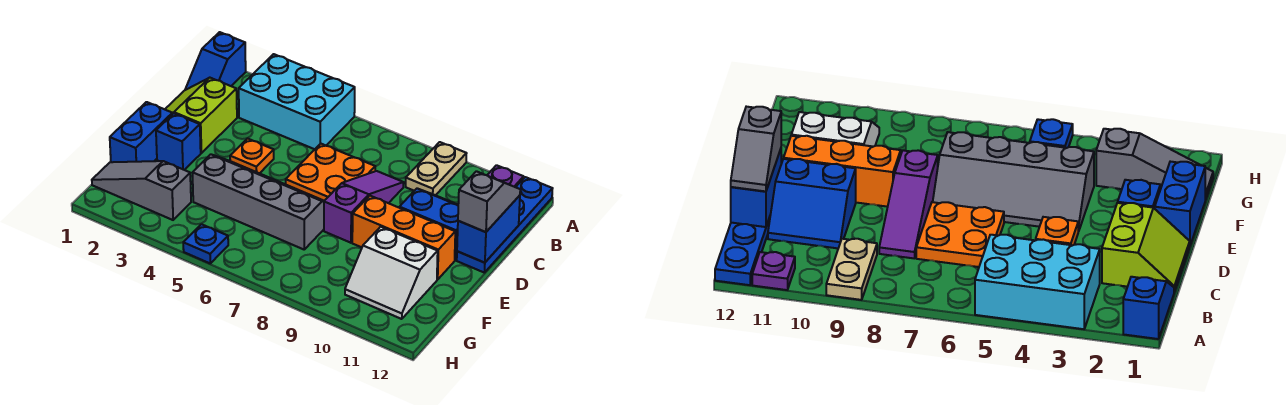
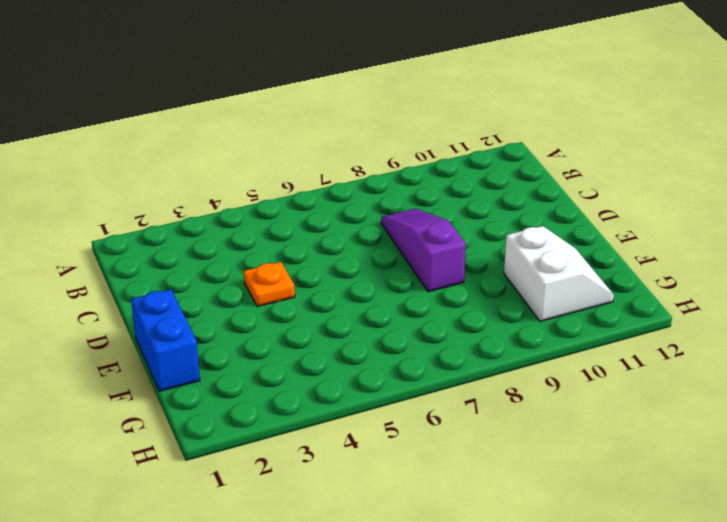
white slope F10:G11 level 1 top 10 -> white slope F10:G11 level 1 top F
none -> blue slope A1:B1 level 1 top A
none -> cyan brick A3:B5 level 1
none -> tan plate A9:B9 level 1

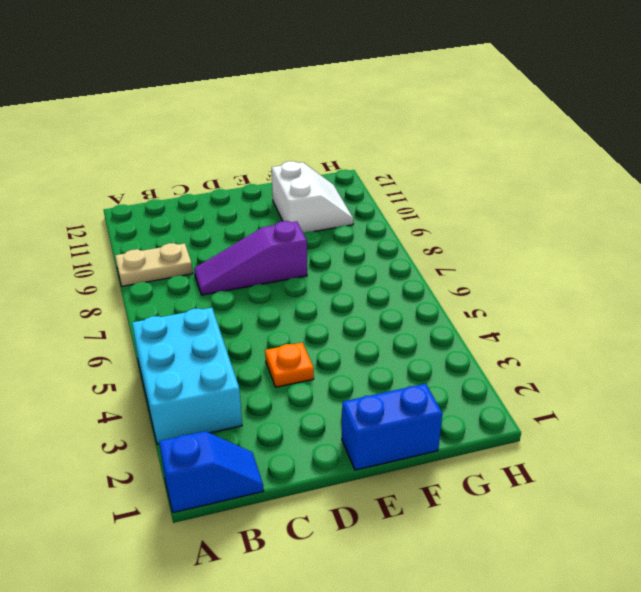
none -> purple plate A11 level 1
none -> blue plate A12:D12 level 1
none -> lime slope C1:D2 level 1 top 2

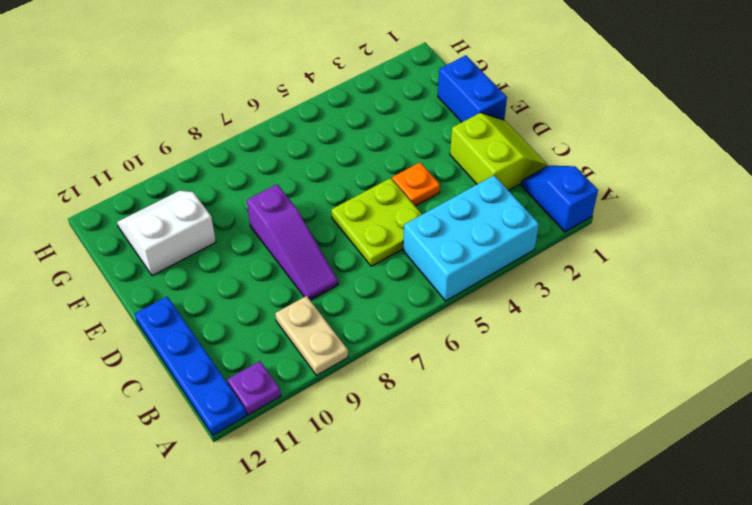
lime plate C5:D6 level 1 -> orange plate C6:D7 level 1
none -> blue slope C10:D11 level 1 top D
none -> blue brick E2 level 1
none -> grey slope E4:F7 level 1 top F

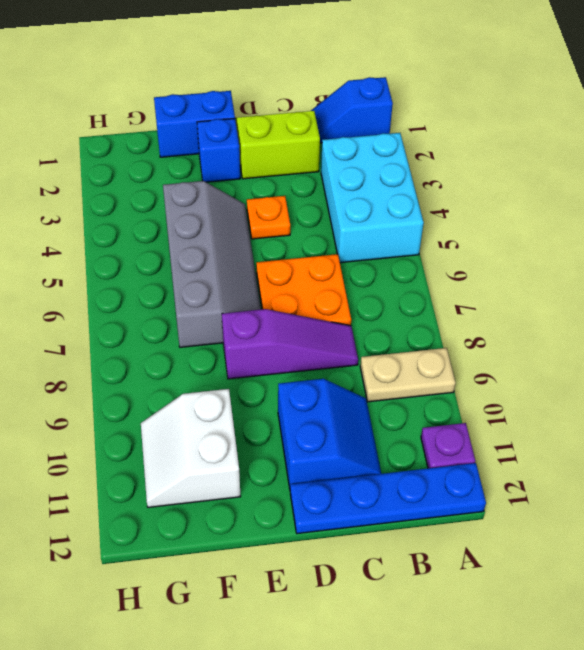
none -> orange brick E9:E11 level 1
none -> grey slope G1:G3 level 1 top 3
none -> blue plate H5 level 1

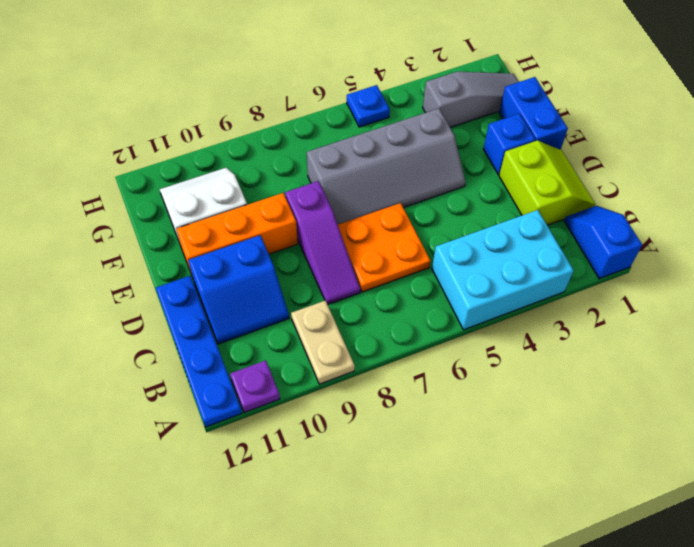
none -> orange plate D4 level 1
none -> blue brick C12:D12 level 2
none -> grey slope C12:D12 level 3 top D

